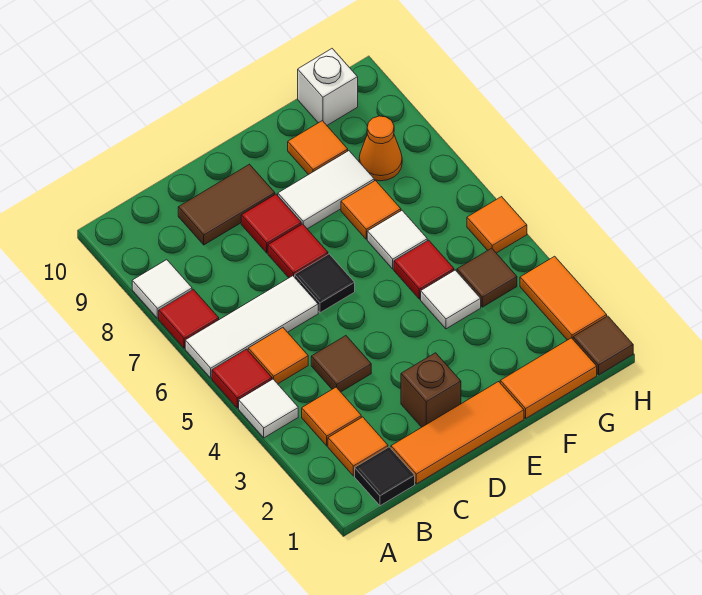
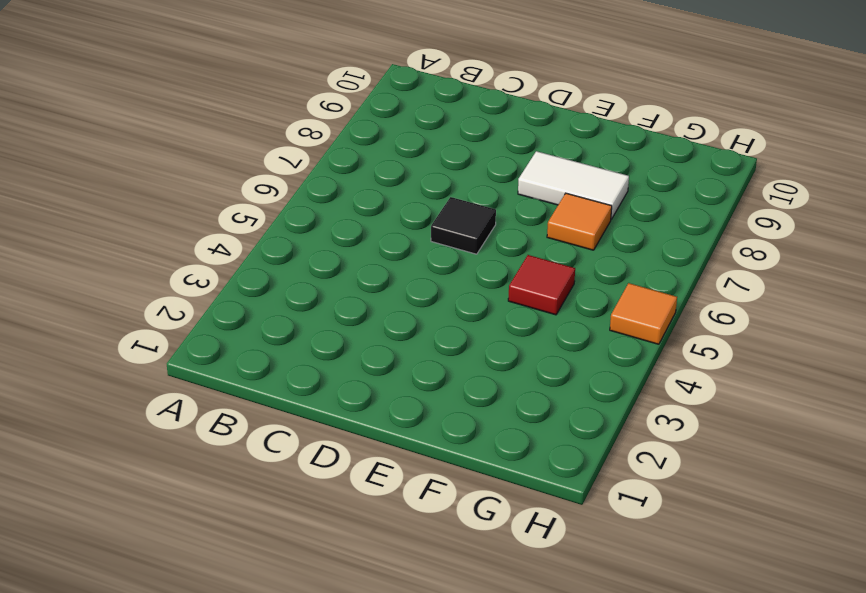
none -> white tile A4 level 1
none -> red tile A5 level 1
none -> white tile A6:C6 level 1

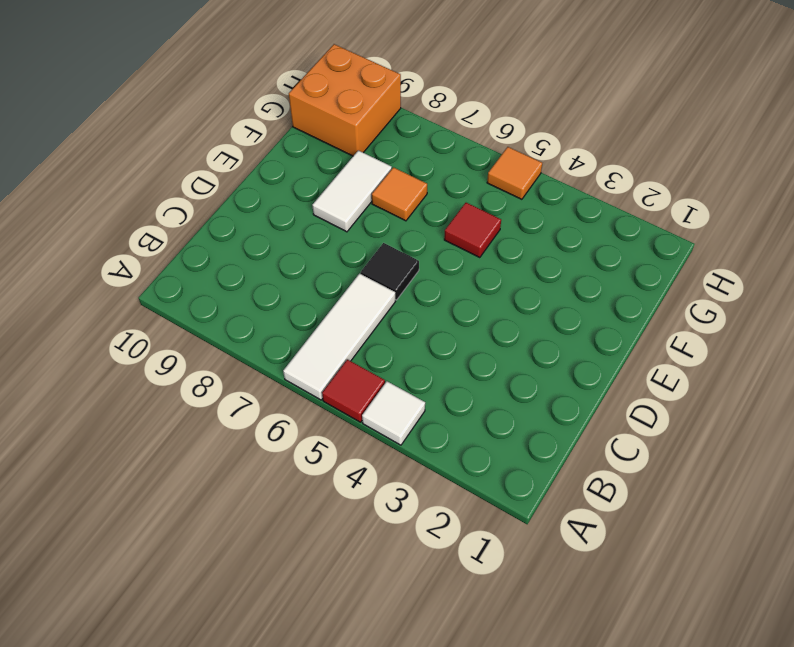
orange brick G9:H10 level 1 -> white brick G10 level 1
none -> red tile A7 level 1
none -> white tile A8 level 1
none -> black tile B1 level 1

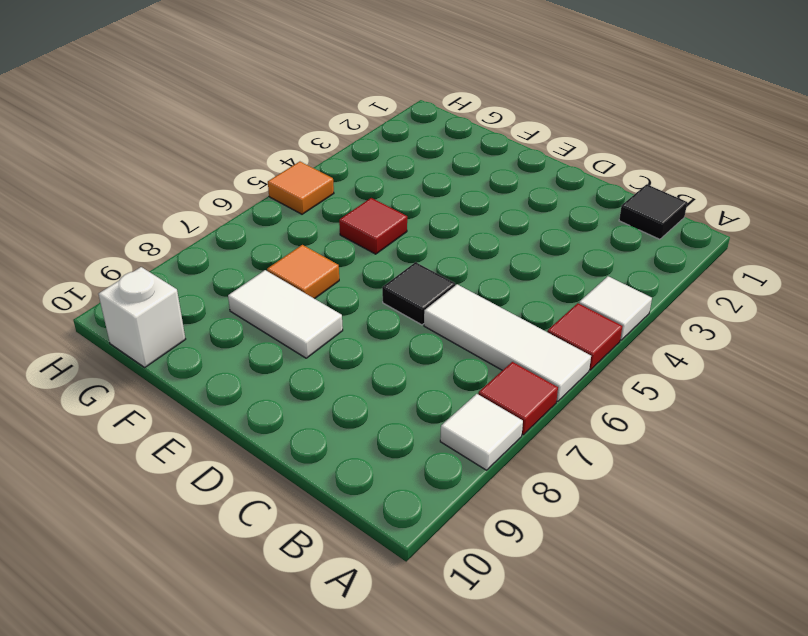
none -> orange tile B2 level 1
none -> orange tile B3 level 1
none -> orange tile B5 level 1

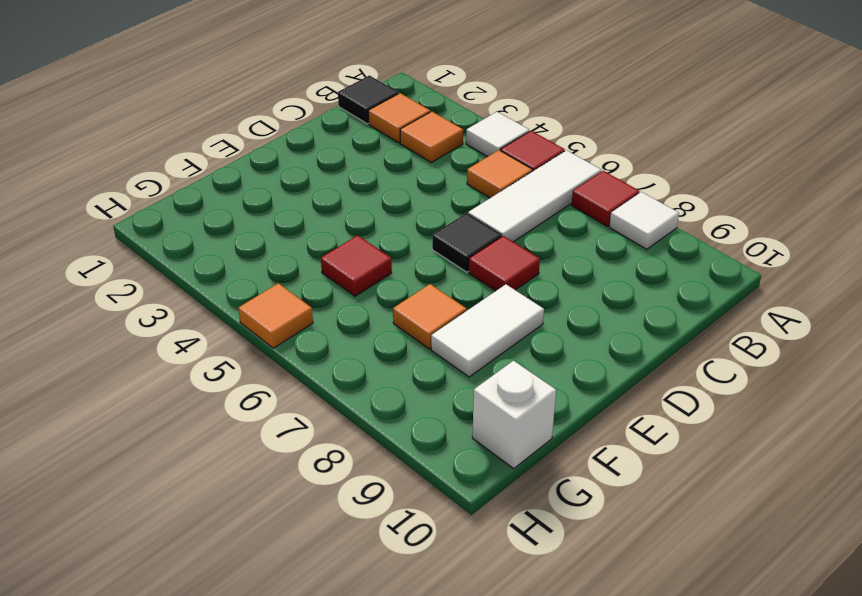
none -> orange tile C1:E1 level 1
none -> brown tile C4 level 1
none -> brown tile C9:D9 level 1

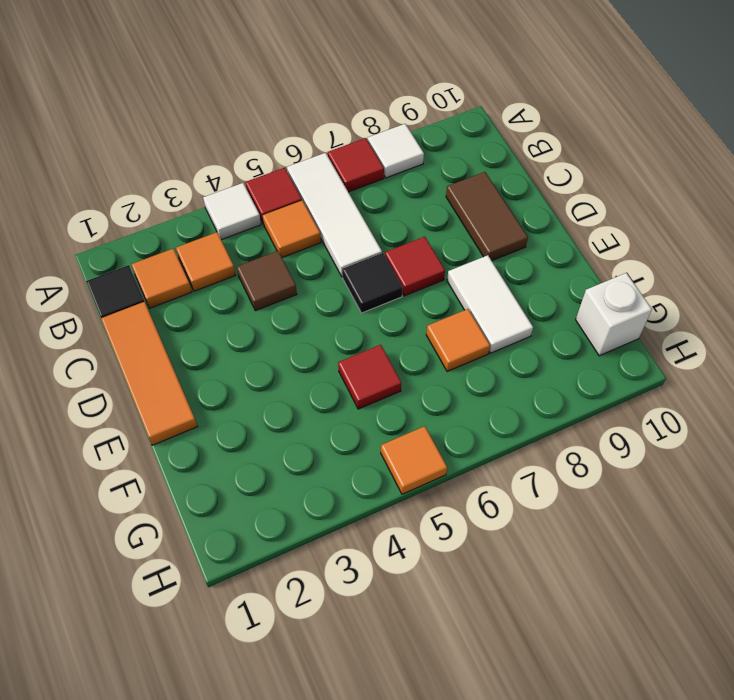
none -> brown brick D2 level 1
none -> red tile D8 level 1
none -> orange tile F1:G1 level 1

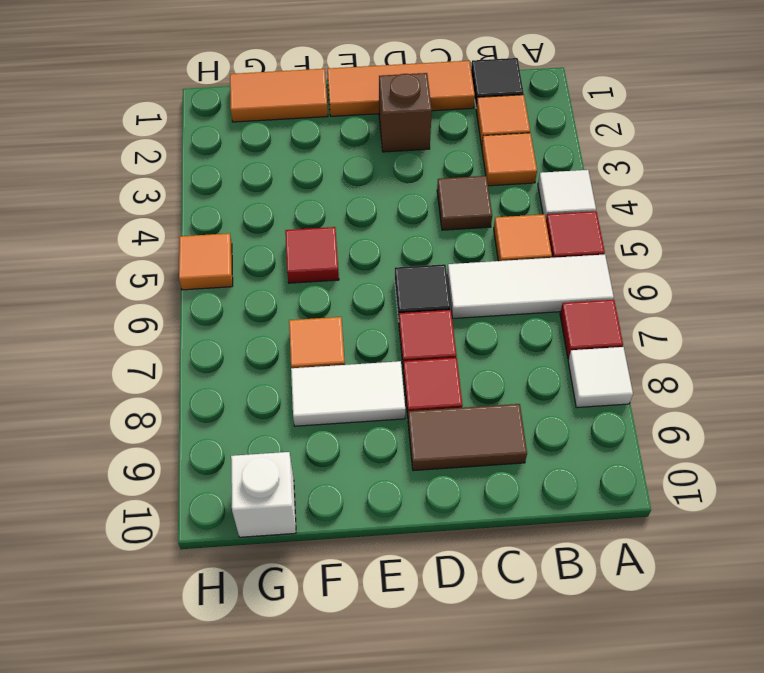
none -> white tile F4 level 1
none -> white tile F6 level 1
none -> orange tile F9 level 1

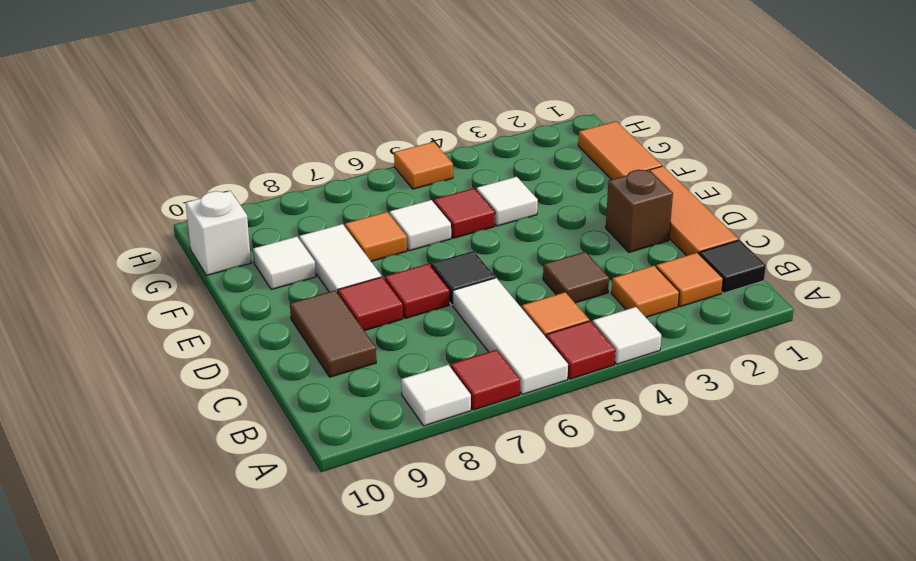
white tile F9 level 1 -> orange tile F9 level 1
none -> brown tile G4 level 1
none -> orange cone G8 level 1
none -> brown tile H1 level 1

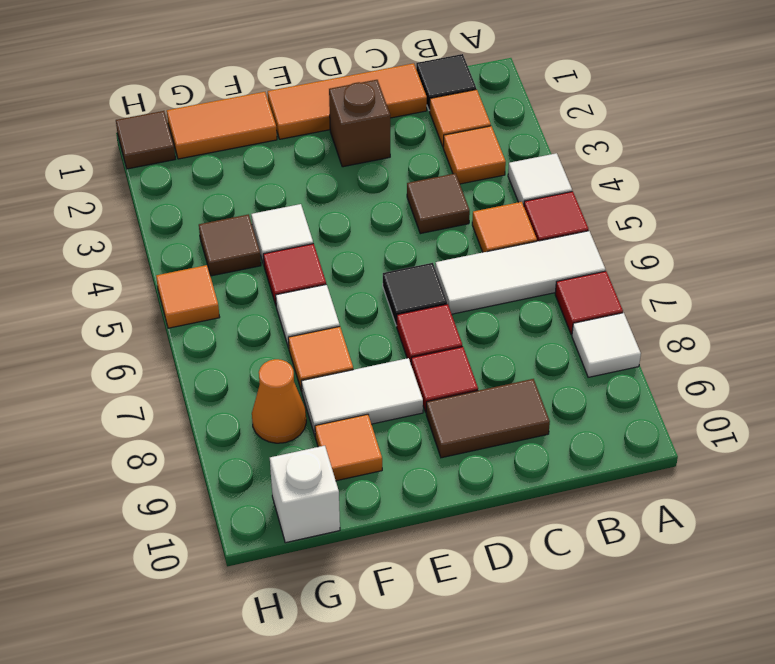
none -> orange tile H2:H3 level 1

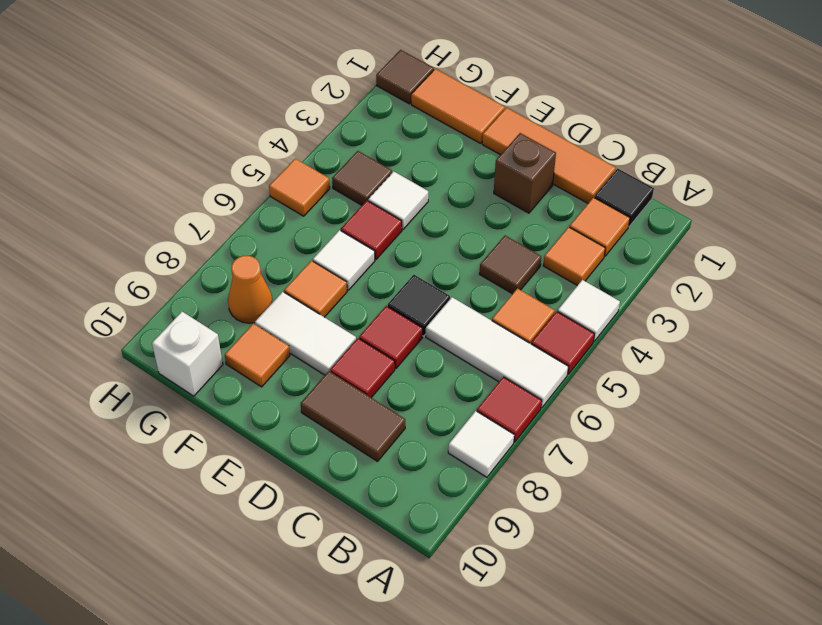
none -> orange tile H2:H3 level 1

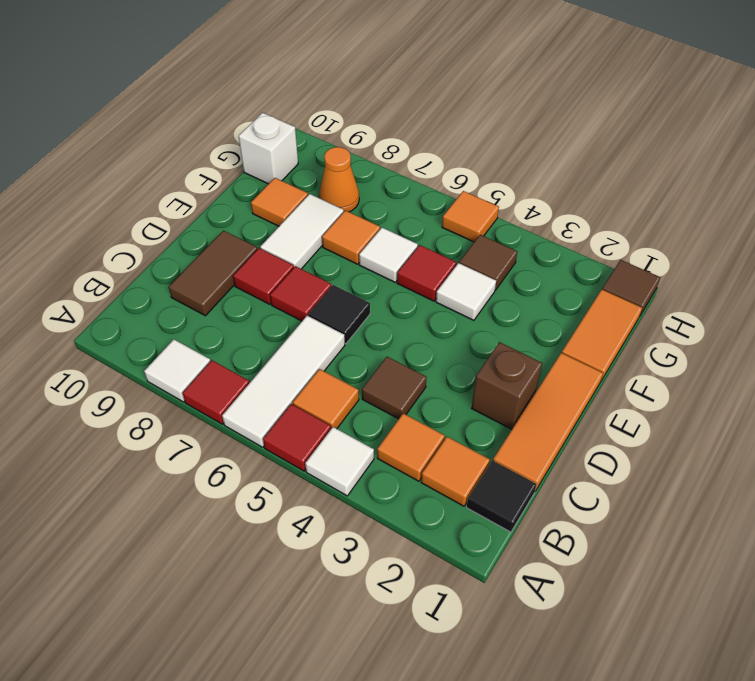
none -> orange tile H2:H3 level 1

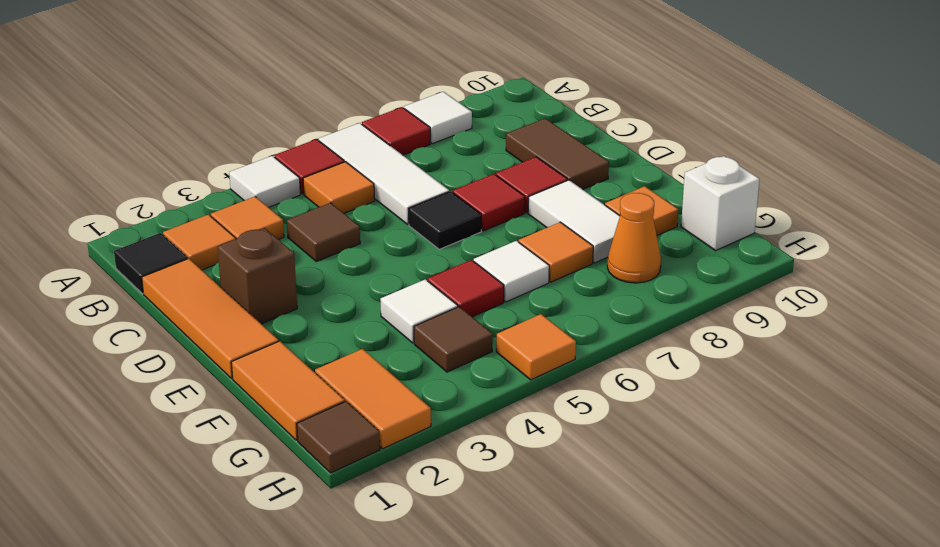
orange tile G2:H2 level 1 -> orange tile H2:H3 level 1

